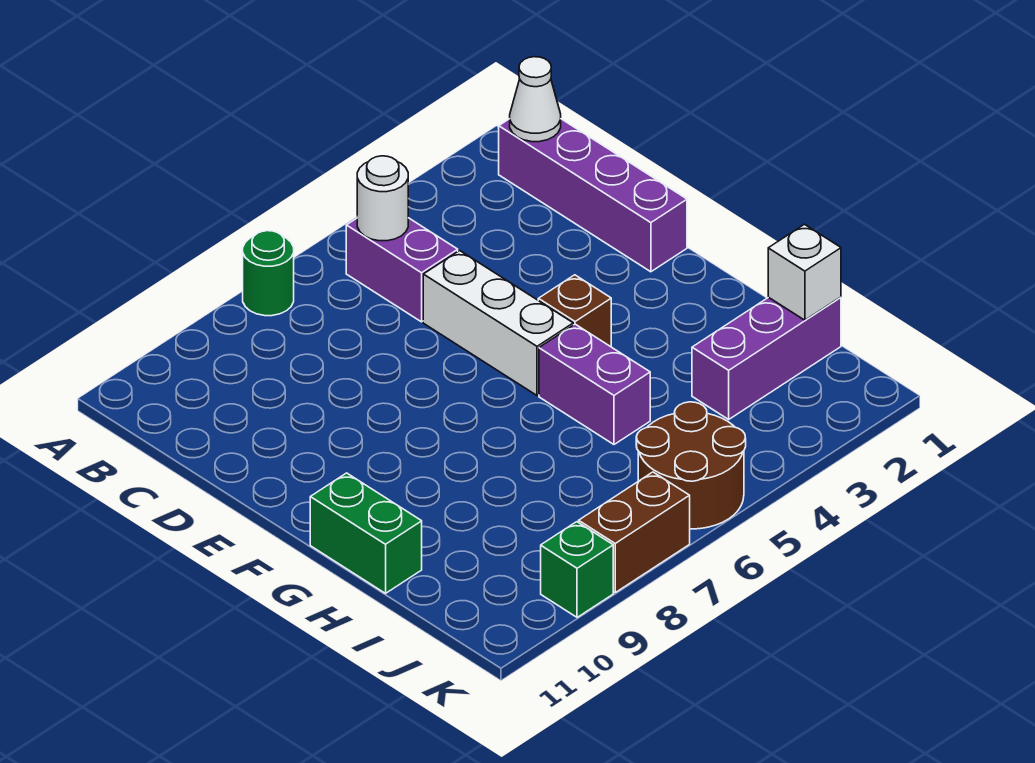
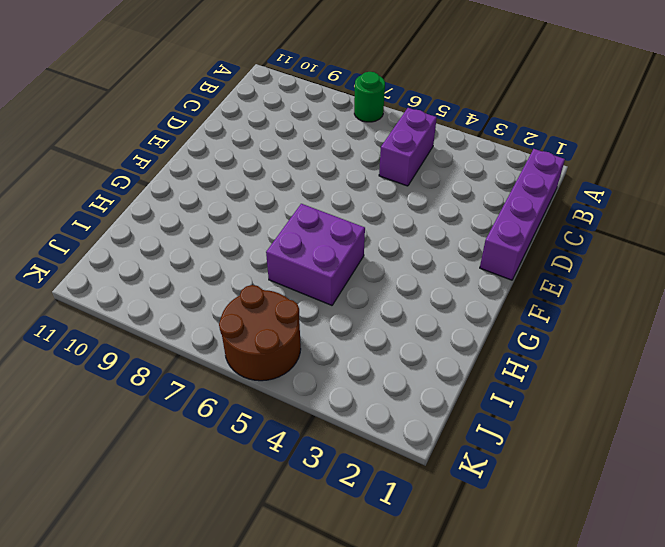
purple brick G5:H6 level 1 -> purple brick G5:H5 level 1
none -> white brick D5:F5 level 1
none -> brown brick F4 level 1
none -> green brick G11:H11 level 1

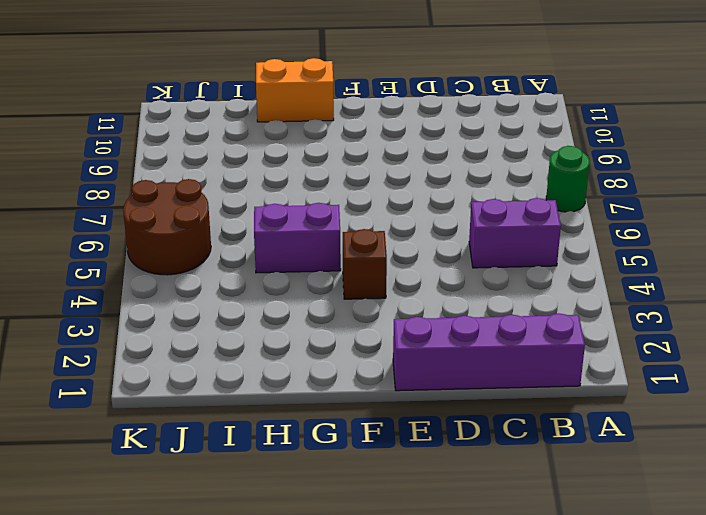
orange brick G11:H11 level 1 -> green brick G11:H11 level 1
none -> white brick D5:F5 level 1
none -> purple brick I1:I3 level 1
none -> brown brick K7:K8 level 1

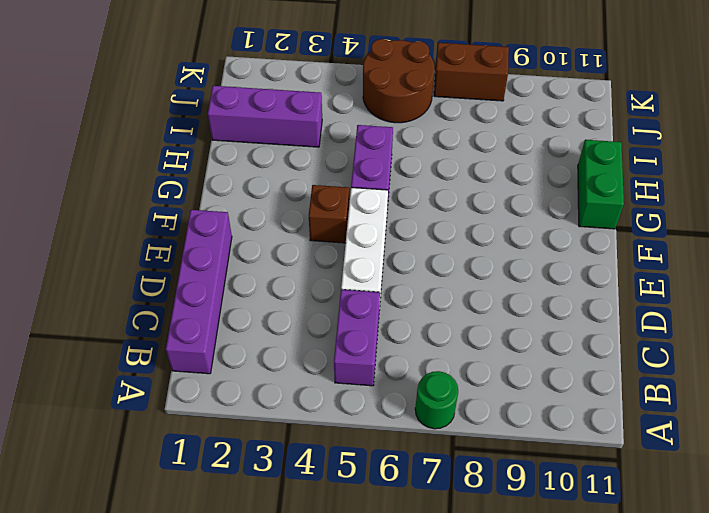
none -> green brick K9 level 1
none -> white cone B1 level 2
none -> white round brick B5 level 2

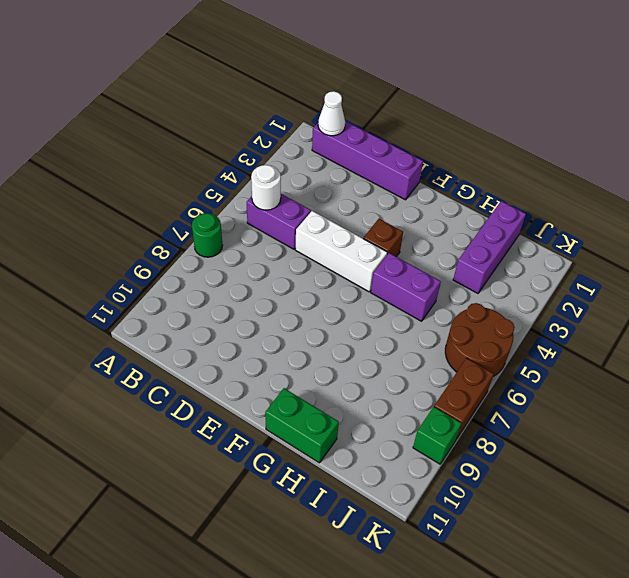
none -> white brick I1 level 2

